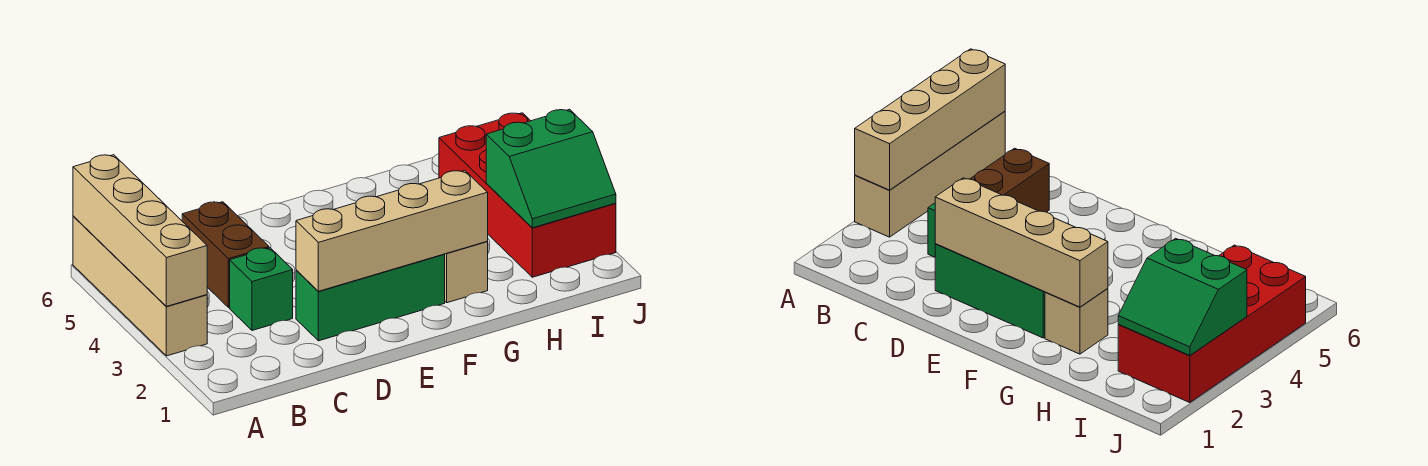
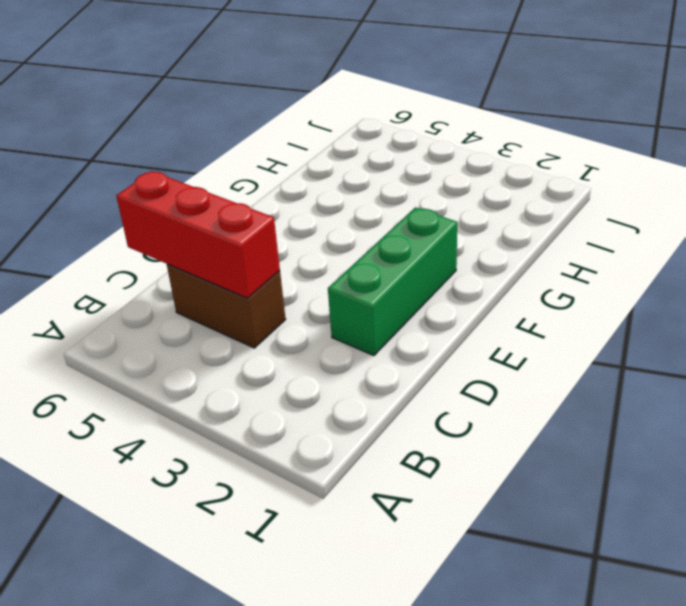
red brick C4:C6 level 2 -> none
none -> tan brick A3:A6 level 1
none -> green brick C3 level 1

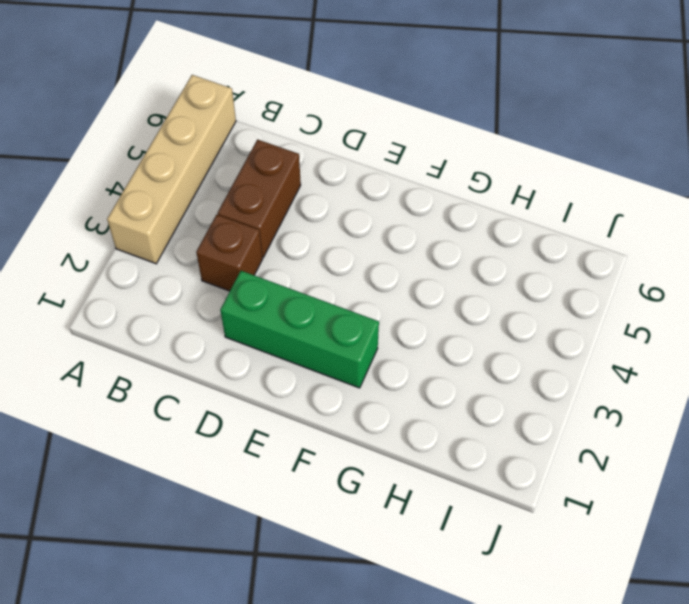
brown brick C3 level 1 -> green brick C3 level 1
none -> tan brick G2 level 1
none -> red brick I2:J5 level 1

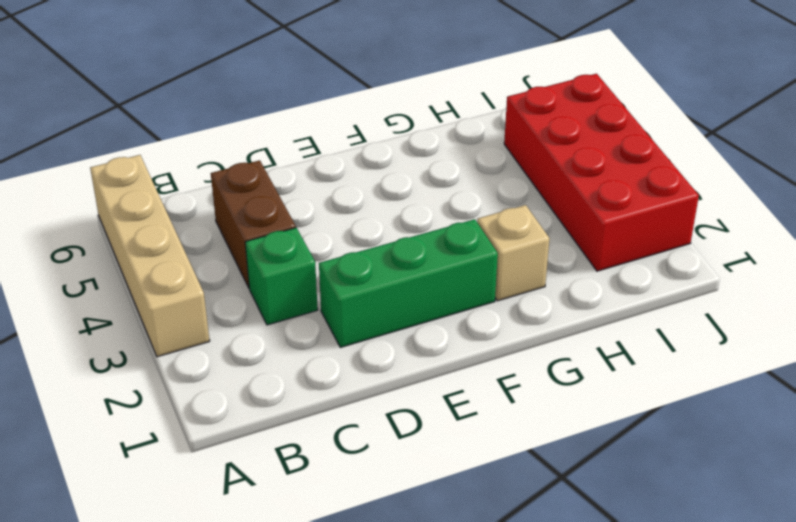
none -> tan brick A3:A6 level 2
none -> tan brick D2:G2 level 2

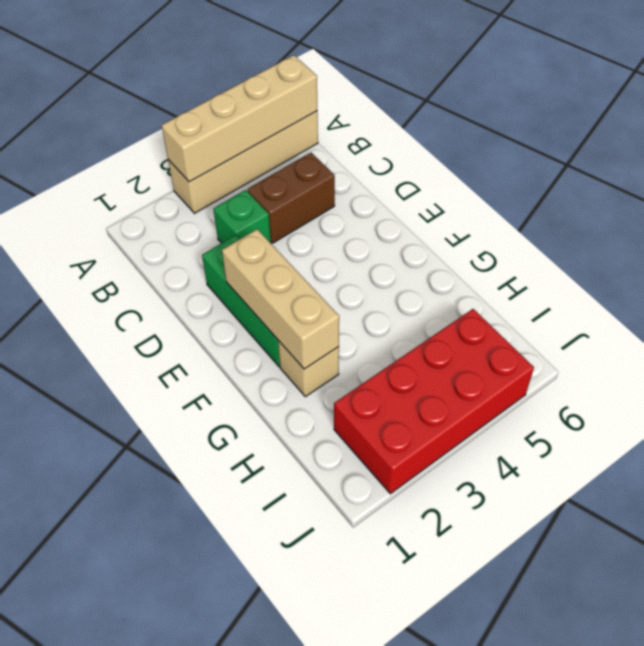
tan brick E2:G2 level 2 -> tan brick D2:G2 level 2
none -> green slope I2:J3 level 2 top 3

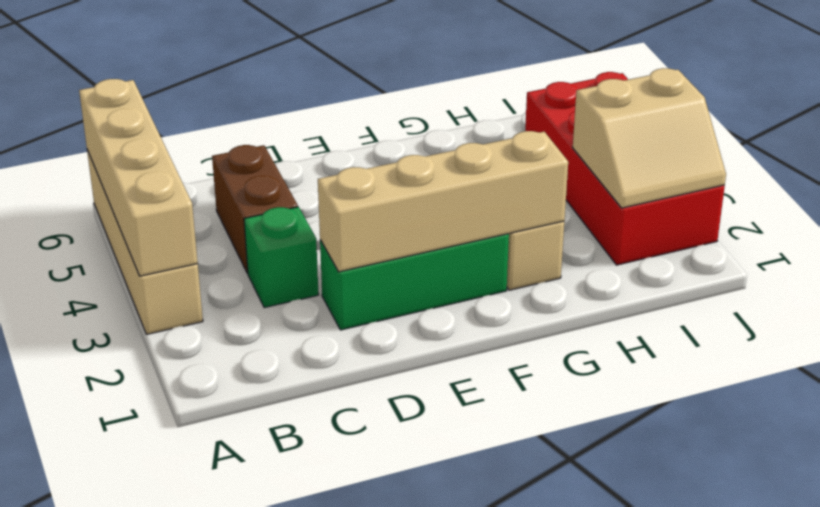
tan slope I2:J3 level 2 top 3 -> green slope I2:J3 level 2 top 3

